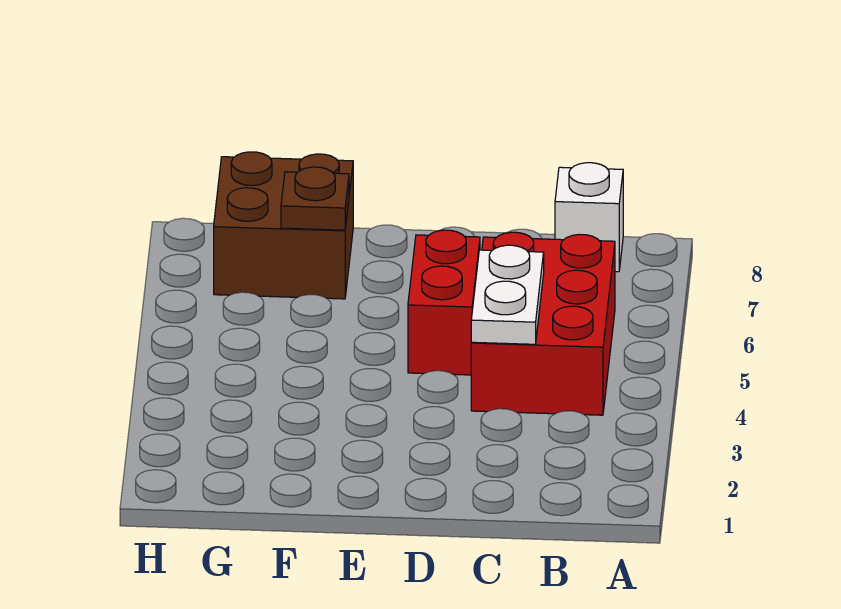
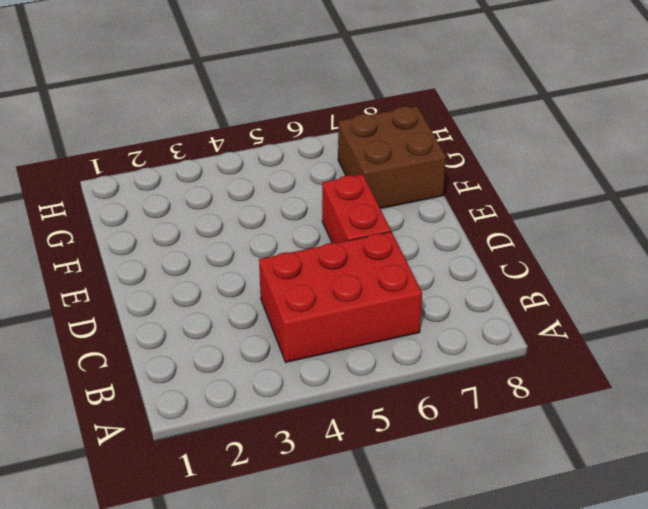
red brick D6:E6 level 1 -> red brick D5:D6 level 1
none -> white brick B8 level 1
none -> white plate C4:C5 level 2

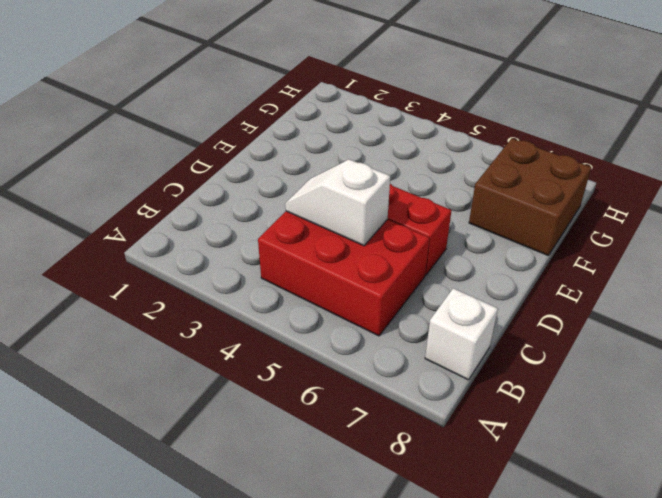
white slope C4:C5 level 2 top 5 -> white plate C4:C5 level 2
none -> brown plate F7 level 2

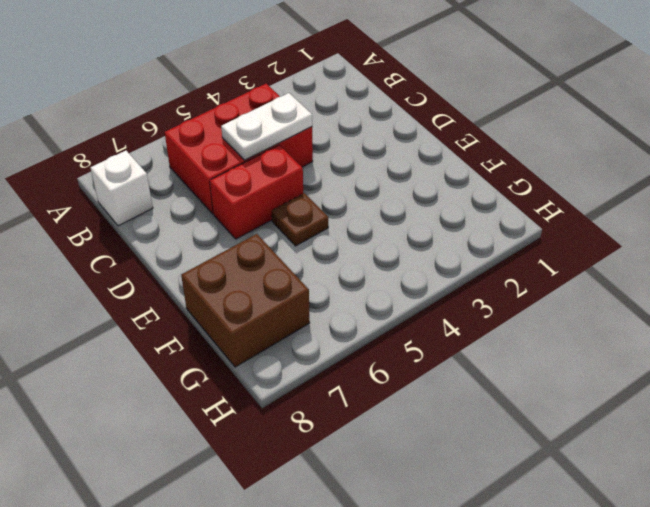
brown plate E5 level 1 -> brown plate F7 level 2

